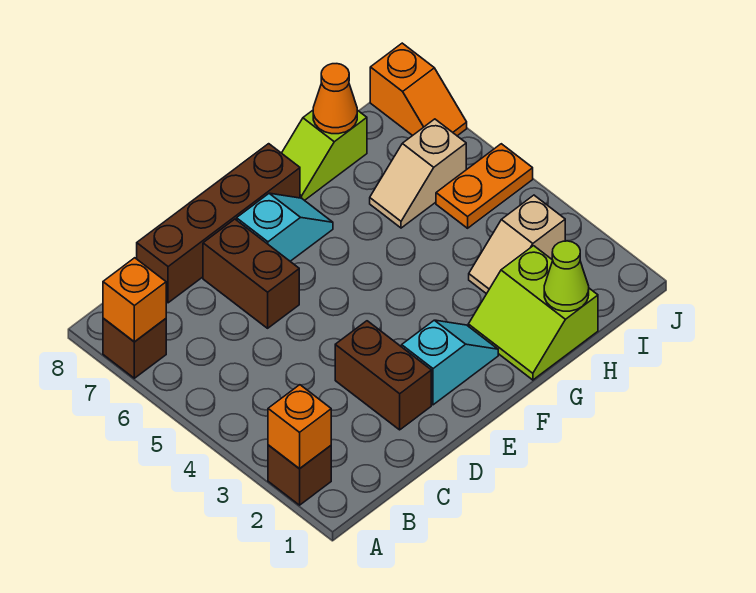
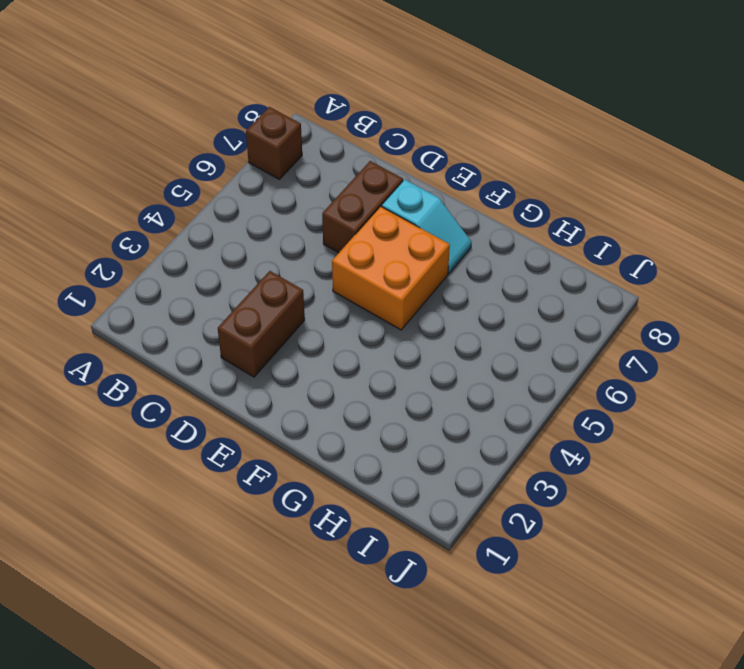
orange brick E5:F6 level 1 -> none
none -> brown brick A2 level 1
none -> brown brick C8:F8 level 1
none -> cyan slope E2:F2 level 1 top E

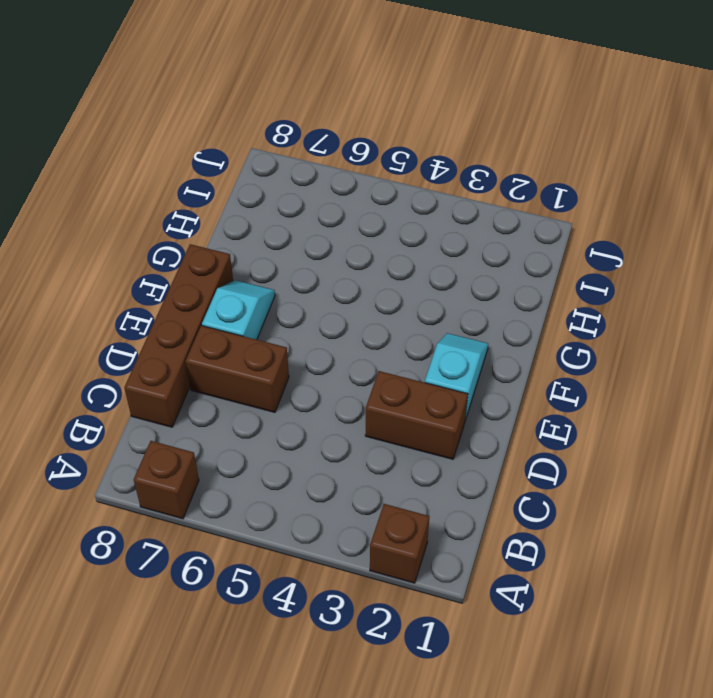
none -> lime slope G1:H2 level 1 top H
none -> lime slope G8:H8 level 1 top H
none -> tan slope H3:I3 level 1 top I

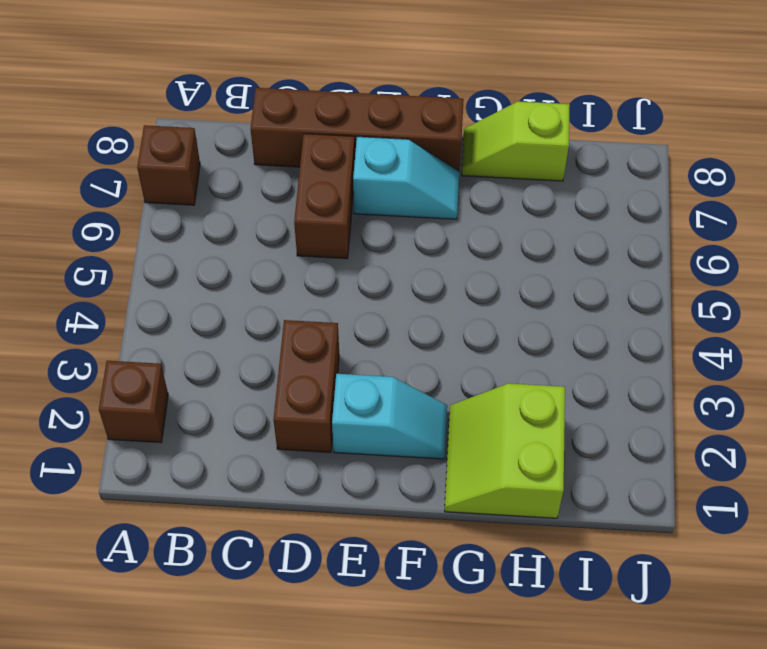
none -> tan slope H3:I3 level 1 top I
none -> tan slope H6:I6 level 1 top I
none -> orange plate I5:J5 level 1

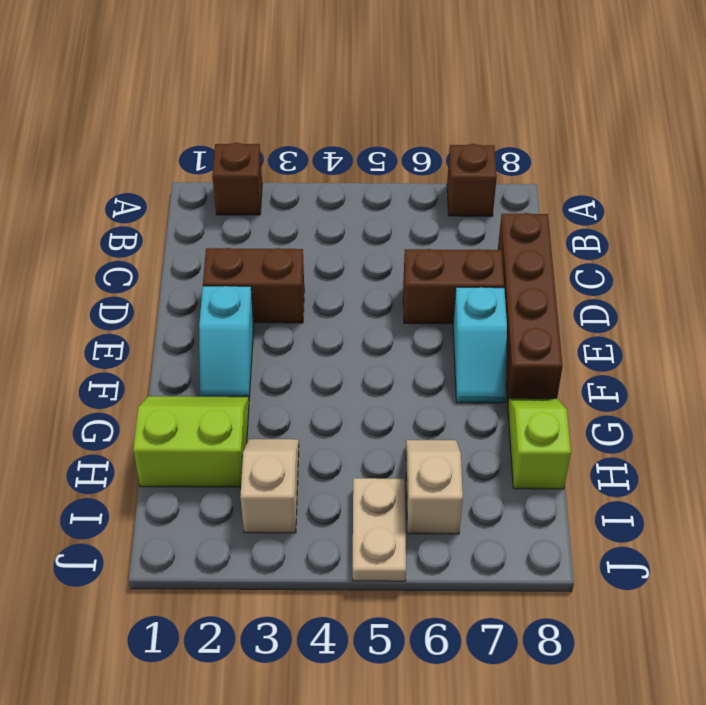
tan plate I5:J5 level 1 -> orange plate I5:J5 level 1
none -> orange slope J7:J8 level 1 top 8
none -> orange brick A2 level 2
none -> orange brick A7 level 2

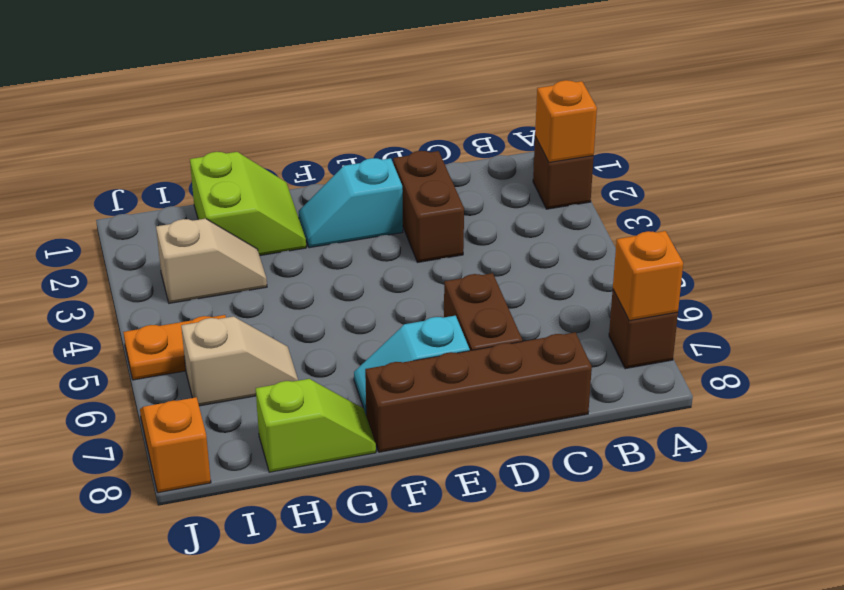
none -> lime cone H1 level 2
none -> orange cone H8 level 2

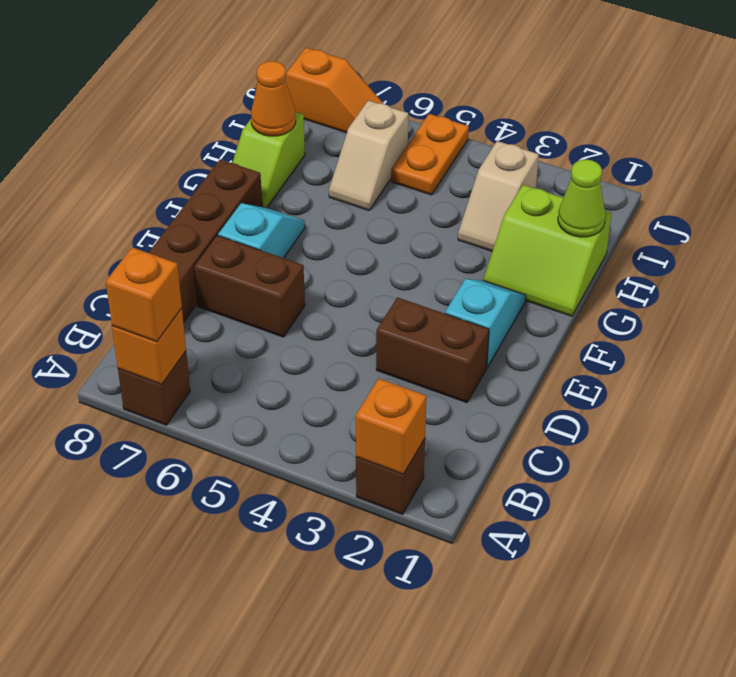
orange brick A7 level 3 -> none

